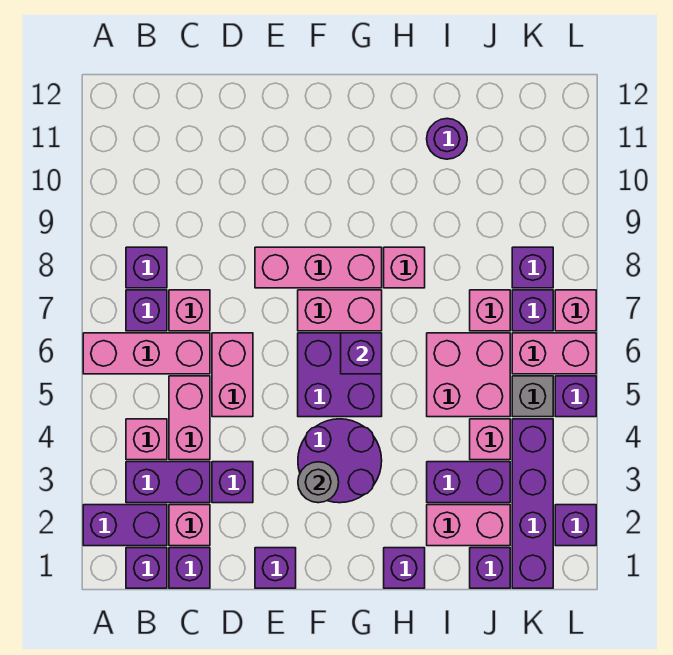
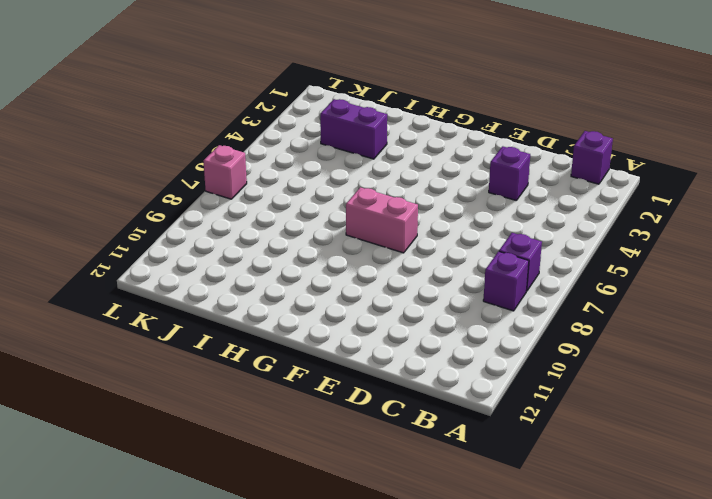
none -> purple brick A2:B2 level 1
none -> pink brick A6:C6 level 1
none -> purple brick B3:C3 level 1
none -> pink brick B4 level 1

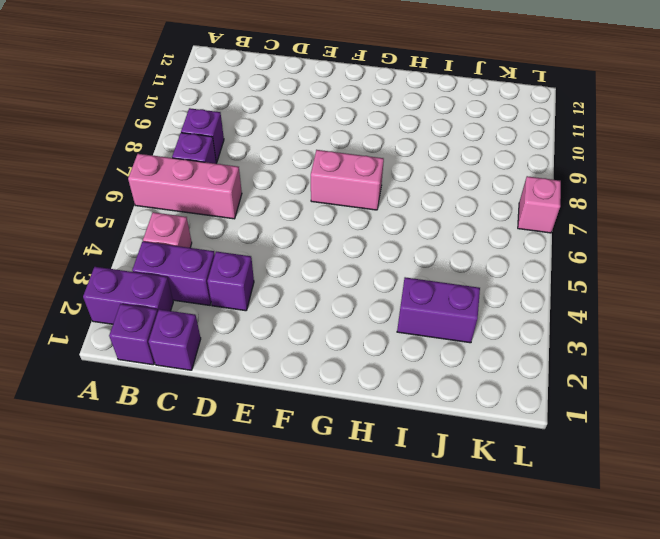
none -> pink brick C2 level 1
none -> pink brick C4:C5 level 1
none -> pink brick C7 level 1
none -> pink brick D5:D6 level 1

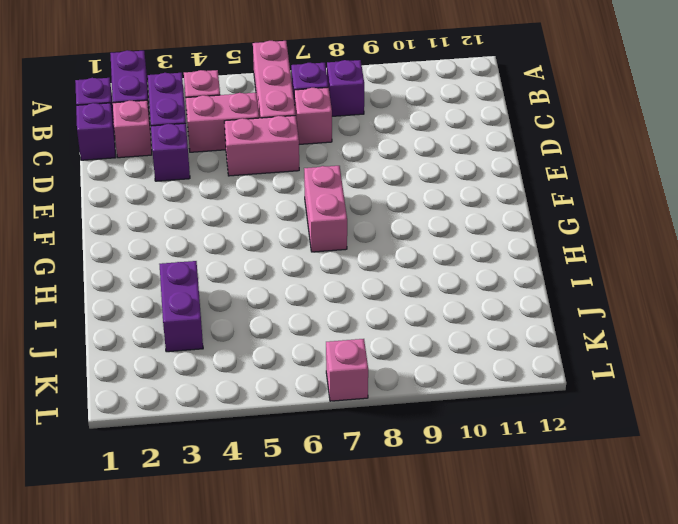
none -> purple brick E1 level 1
none -> pink brick E8:G8 level 1
none -> purple round brick F3:G4 level 1
none -> purple brick F5:G6 level 1

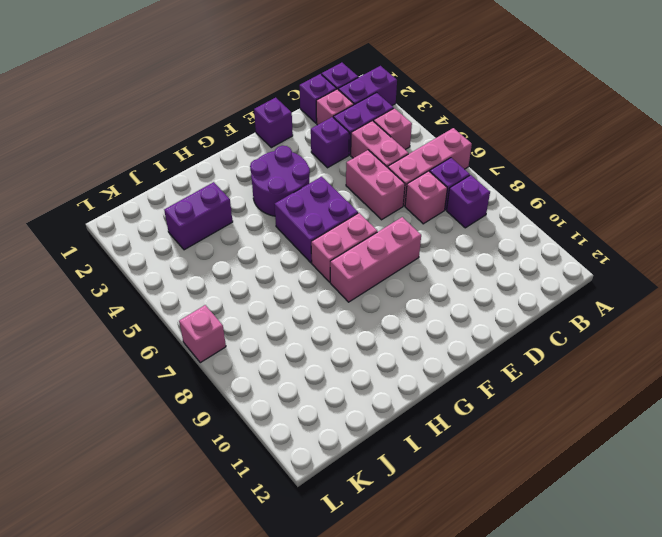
none -> purple brick H1 level 1
none -> pink brick H8 level 1
none -> pink brick I2:J2 level 1
none -> pink brick I5:J6 level 1

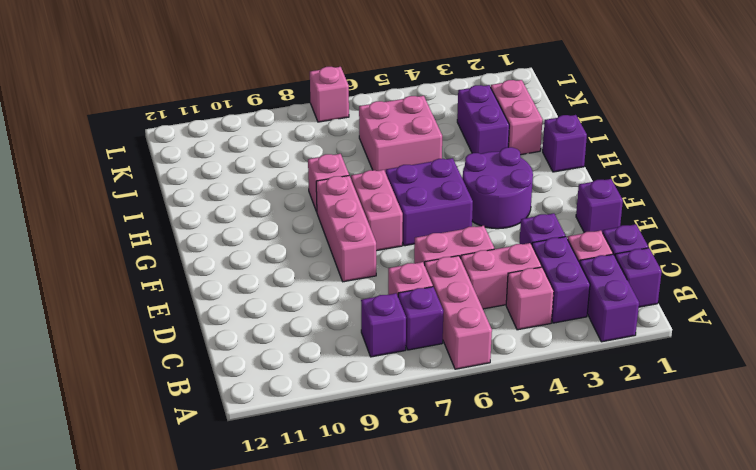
none -> purple round brick I11 level 1
none -> purple brick J1 level 1
none -> pink brick J4 level 1
none -> pink brick J7 level 1

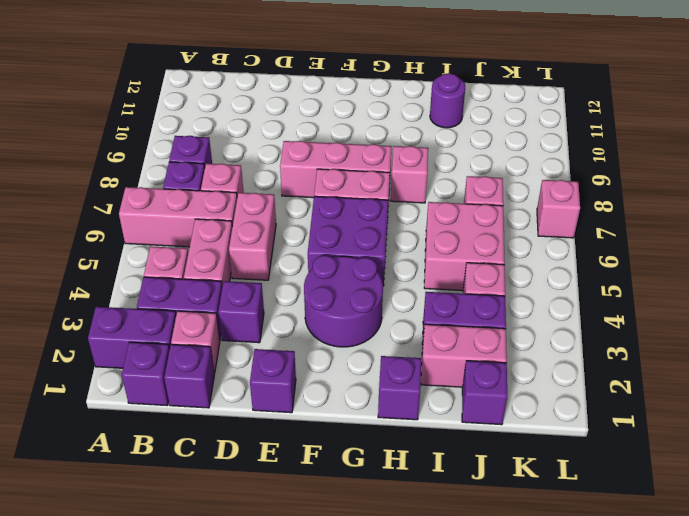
none -> purple brick K1:K4 level 1
none -> grey brick K5 level 1
none -> pink brick K6:L6 level 1
none -> purple brick K7 level 1

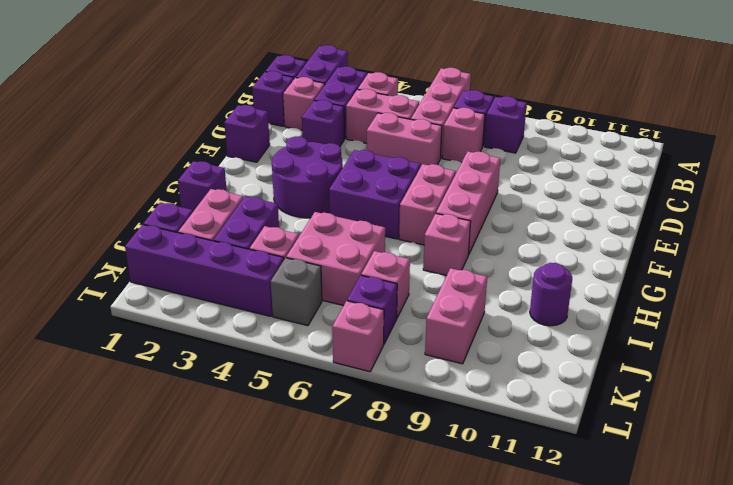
pink brick J9:K9 level 1 -> pink brick K6:L6 level 1
none -> purple brick K8 level 1
none -> purple brick L2 level 1
none -> purple brick L5 level 1
none -> grey round brick F3 level 2

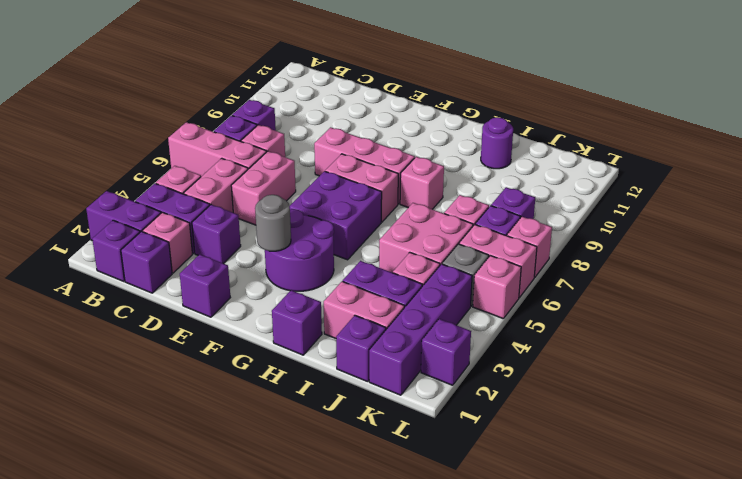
pink brick L5 level 1 -> purple brick L5 level 1
none -> purple brick G6 level 2

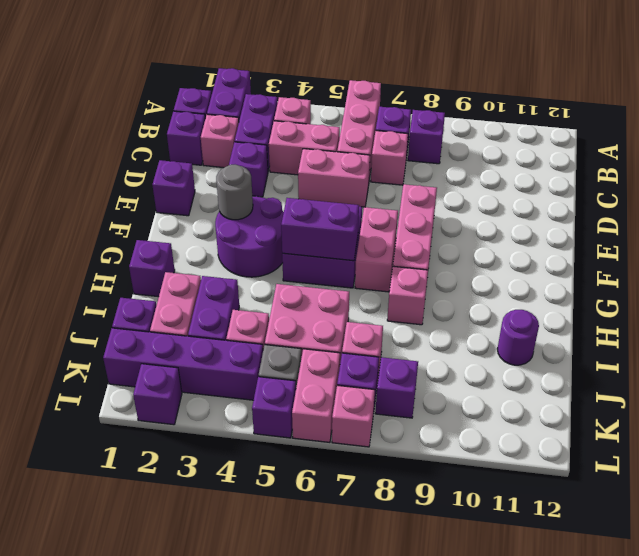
purple brick G5:G6 level 2 -> purple brick G6 level 2

